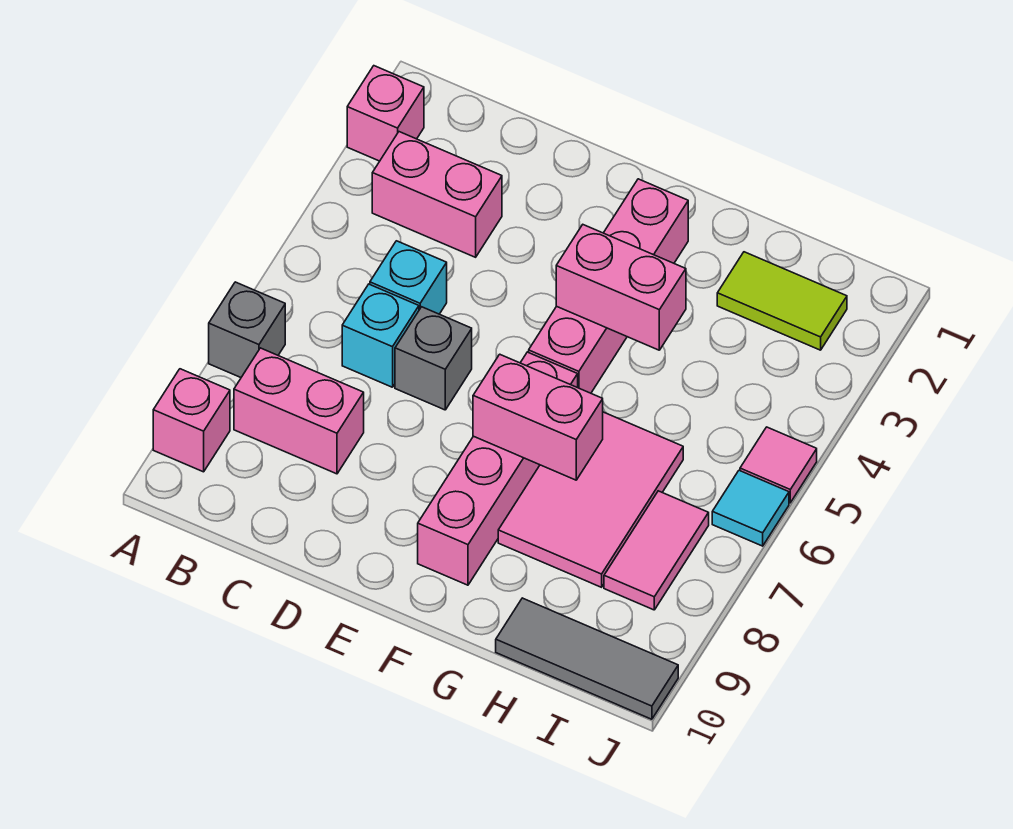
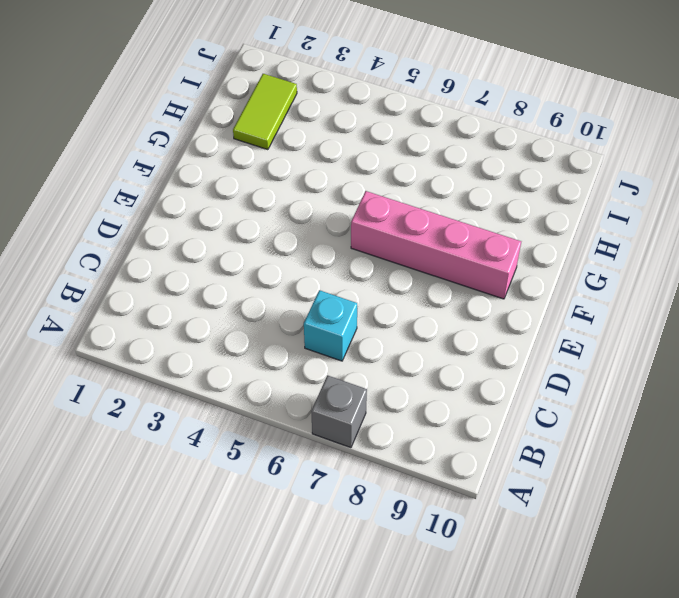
none -> pink brick A2 level 1
none -> pink brick A9 level 1
none -> pink brick B3:C3 level 1

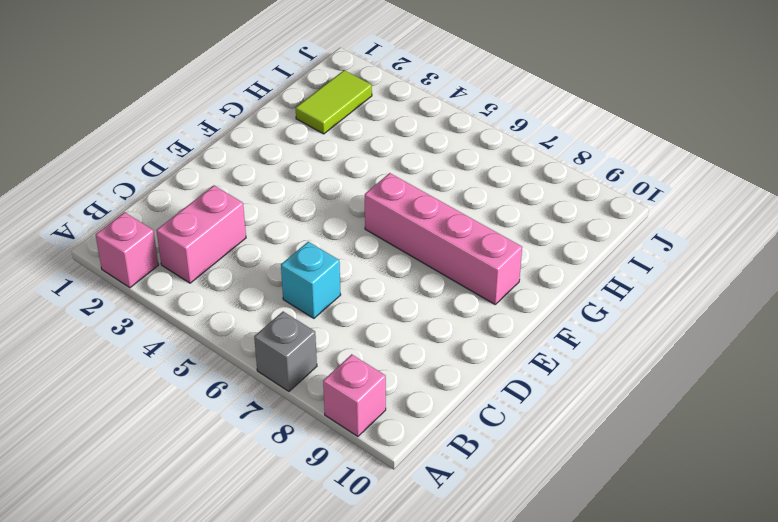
none -> pink brick B8:C8 level 1
none -> cyan brick C5 level 1
none -> grey brick D6 level 1

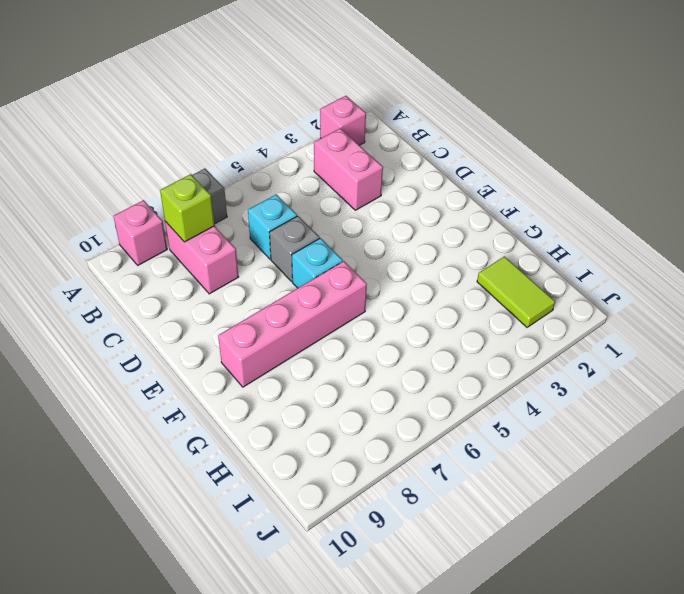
lime brick B8 level 2 -> none
cyan brick E6 level 1 -> cyan brick C5 level 1
none -> pink brick F2:F5 level 1
none -> pink tile G6:H8 level 1
none -> grey tile H10:J10 level 1

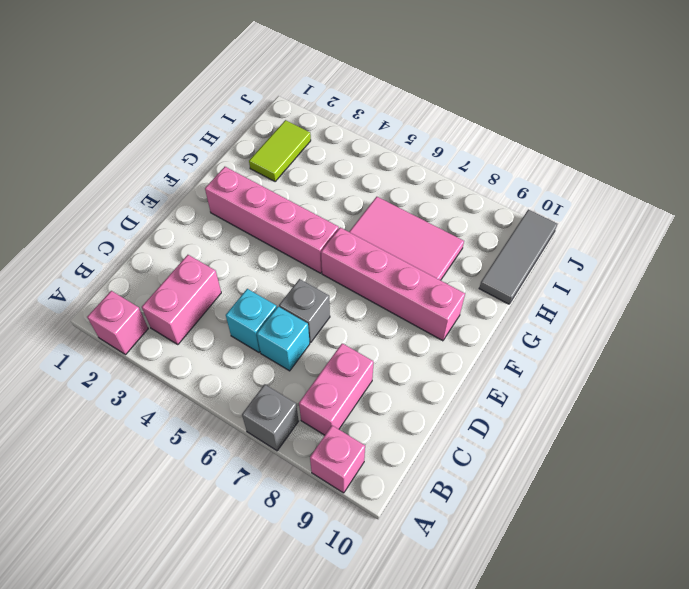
none -> pink tile I7:I8 level 1
none -> pink tile J5 level 1
none -> cyan tile J6 level 1

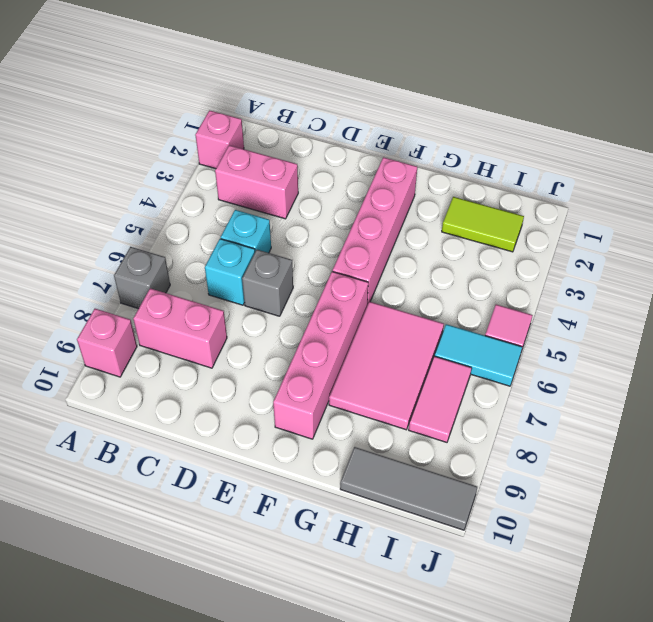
cyan tile I6:J6 level 1 -> cyan tile J6 level 1
none -> pink brick F4:G4 level 2
none -> pink brick F7:G7 level 2

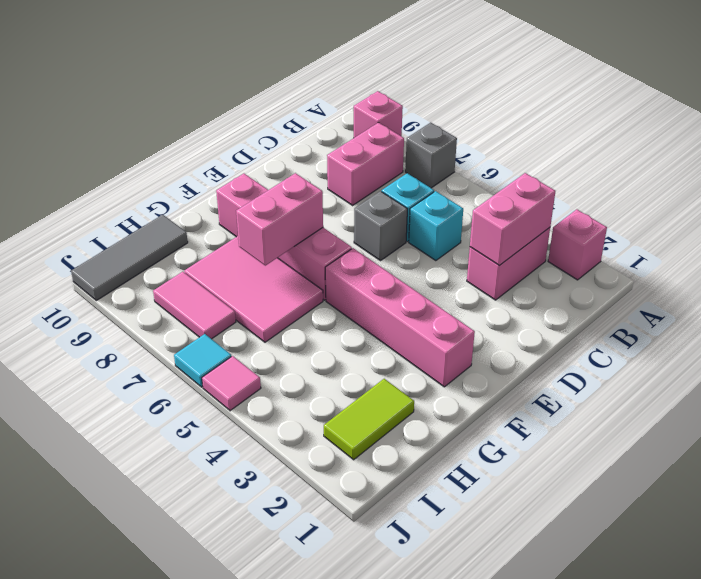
pink brick B3:C3 level 2 -> pink brick F4:G4 level 2

